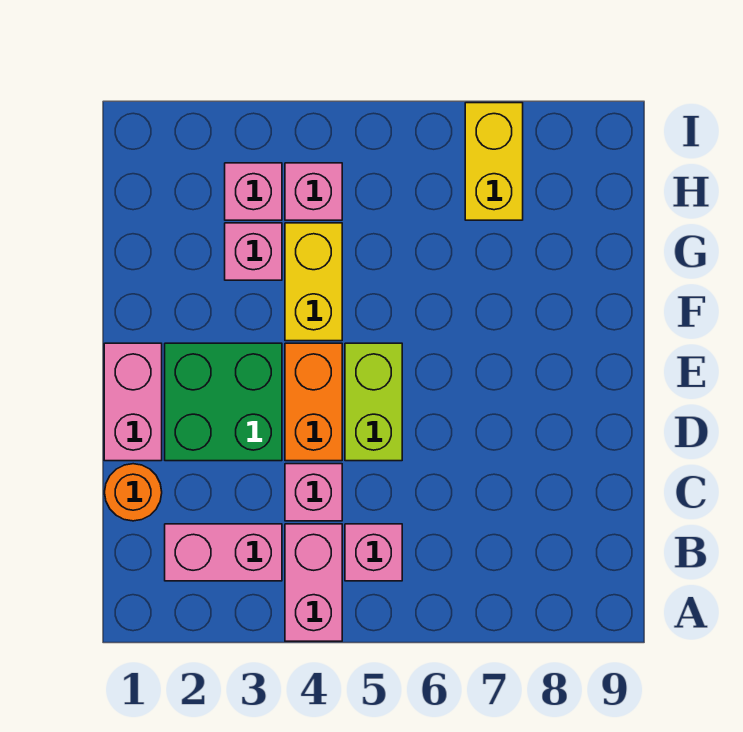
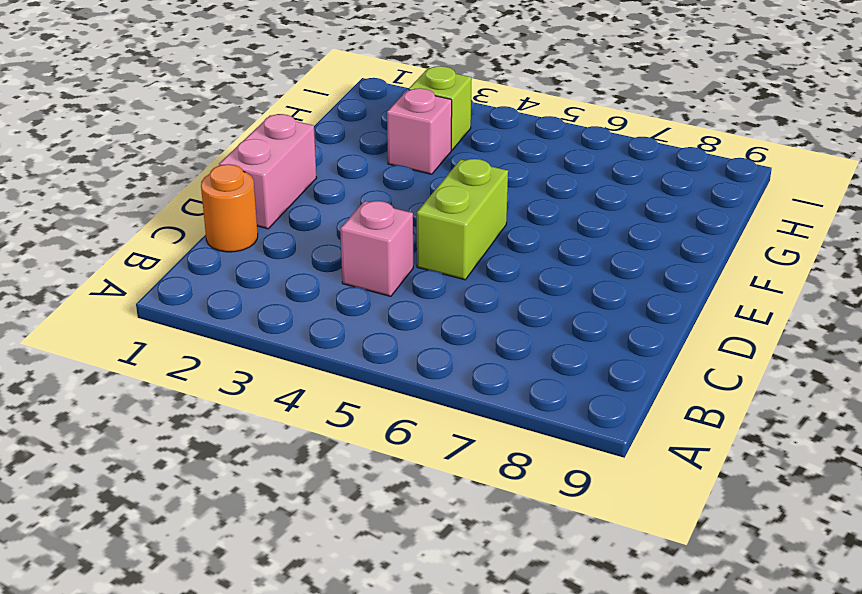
lime brick H3 level 1 -> pink brick H3 level 1
none -> pink brick A4:B4 level 1
none -> pink brick B2:B3 level 1
none -> pink brick B5 level 1

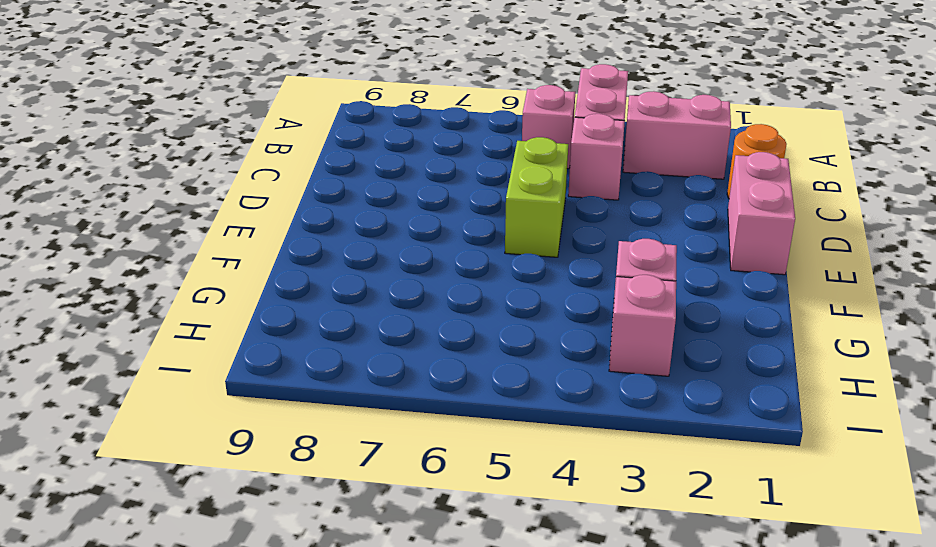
none -> green brick D2:E3 level 1
none -> orange brick D4:E4 level 1
none -> yellow brick F4:G4 level 1

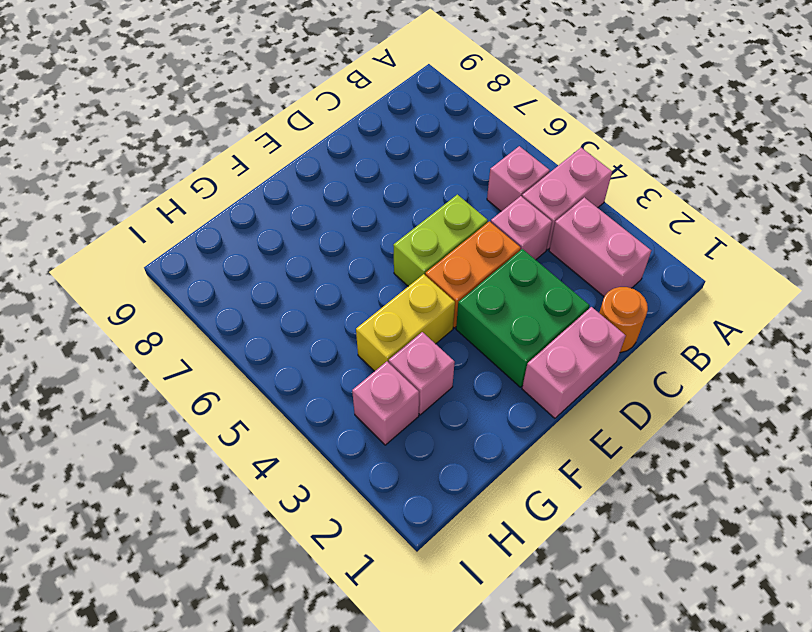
none -> pink brick H4 level 1
none -> yellow brick H7:I7 level 1

